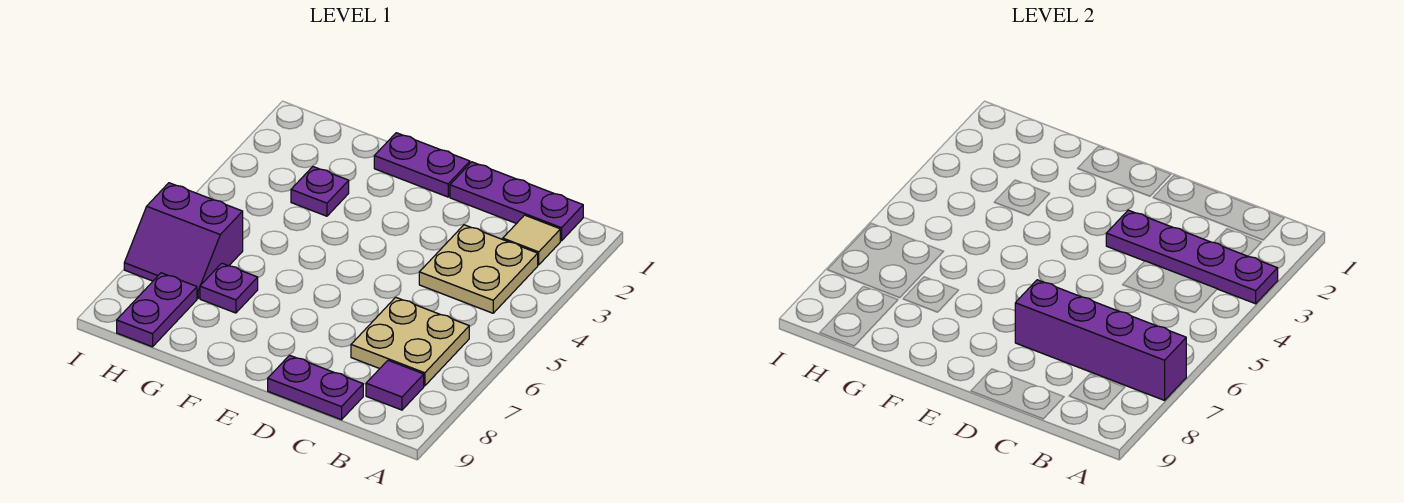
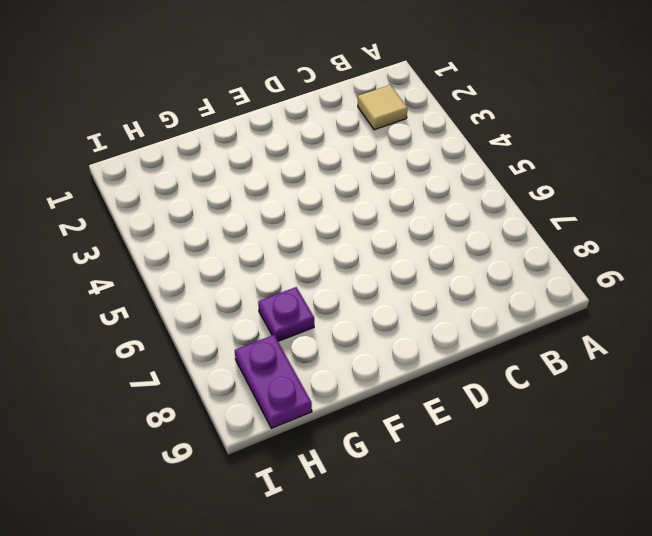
none -> purple plate B1:D1 level 1
none -> tan plate B3:C4 level 1
none -> tan plate B6:C7 level 1

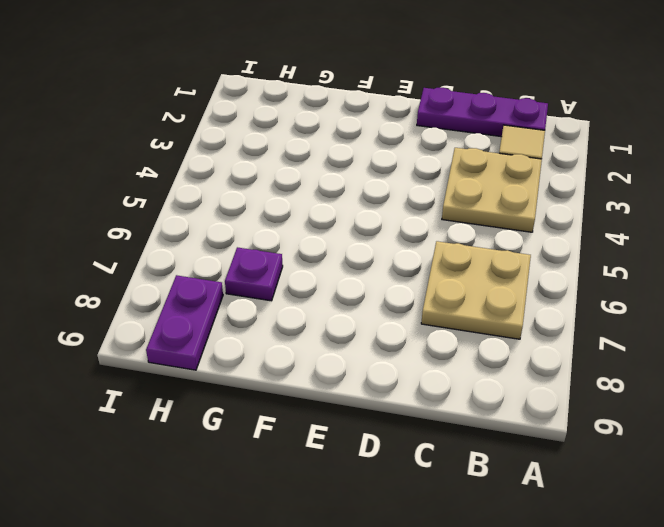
none -> purple tile B8 level 1
none -> purple plate C9:D9 level 1
none -> purple plate E1:F1 level 1

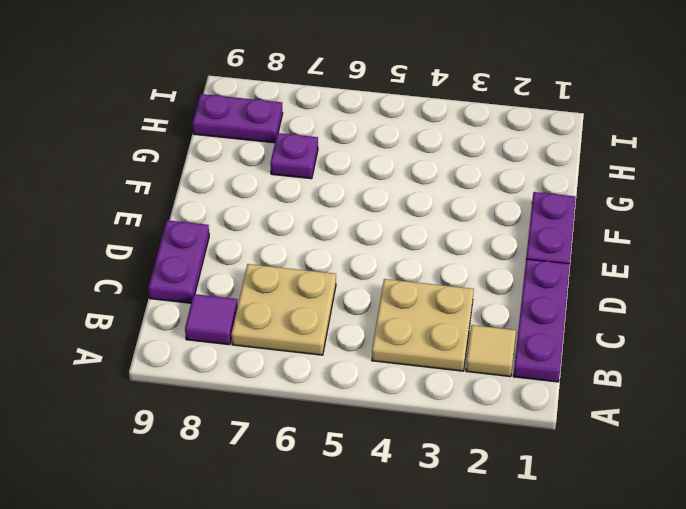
none -> purple plate G3 level 1
none -> purple slope H6:I7 level 1 top 6
none -> purple plate A3:D3 level 2

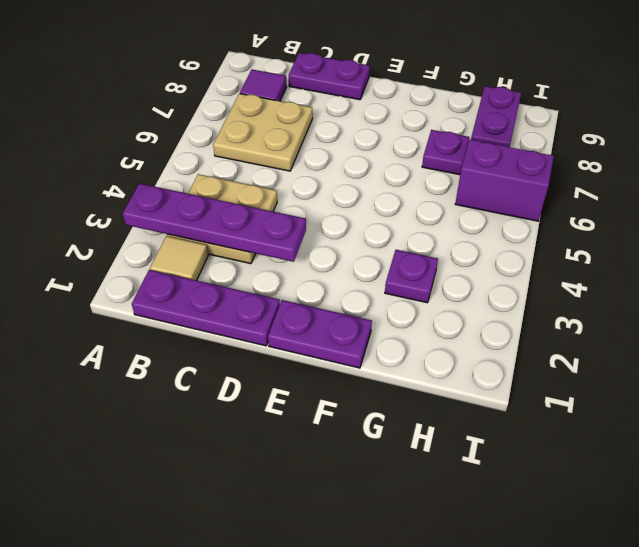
none -> purple brick A7:D7 level 2

